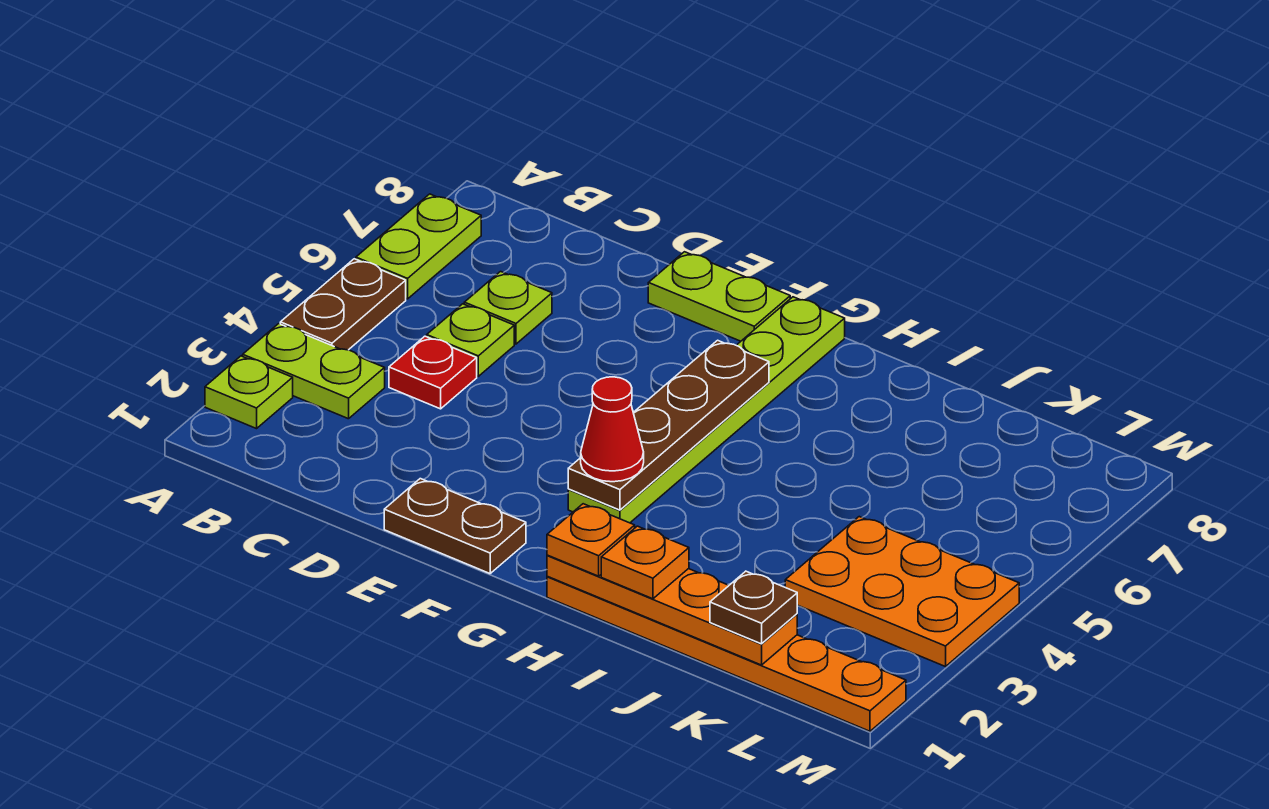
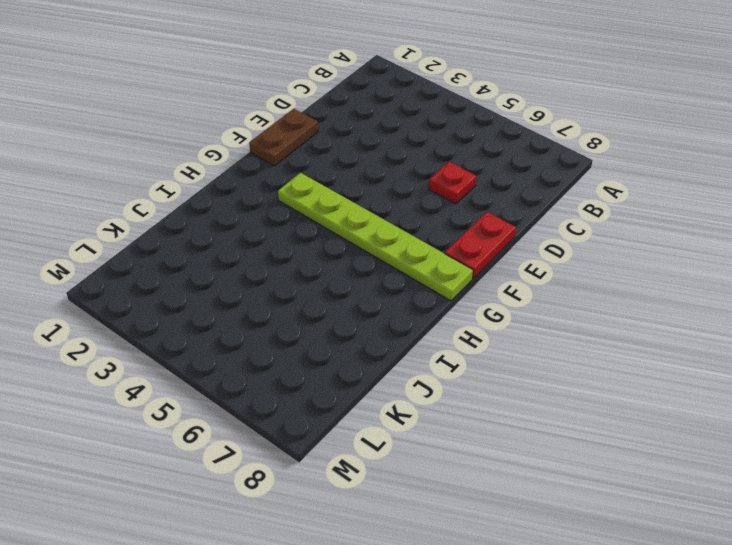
red plate D6 level 1 -> red plate C4 level 1
red plate E8:F8 level 1 -> lime plate E8:F8 level 1
none -> lime plate A2 level 1
none -> lime plate A3:B3 level 1
none -> brown plate A4:A5 level 1

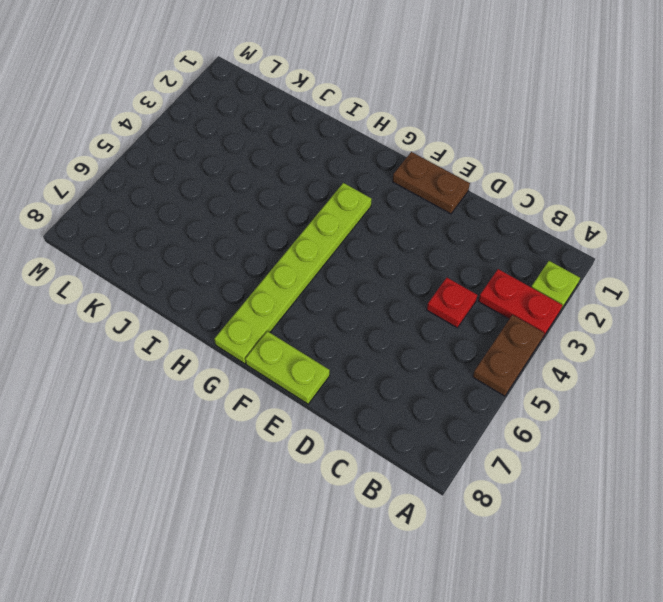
red plate A3:B3 level 1 -> lime plate A3:B3 level 1
none -> lime plate A6:A7 level 1
none -> lime plate C5 level 1
none -> lime plate C6 level 1

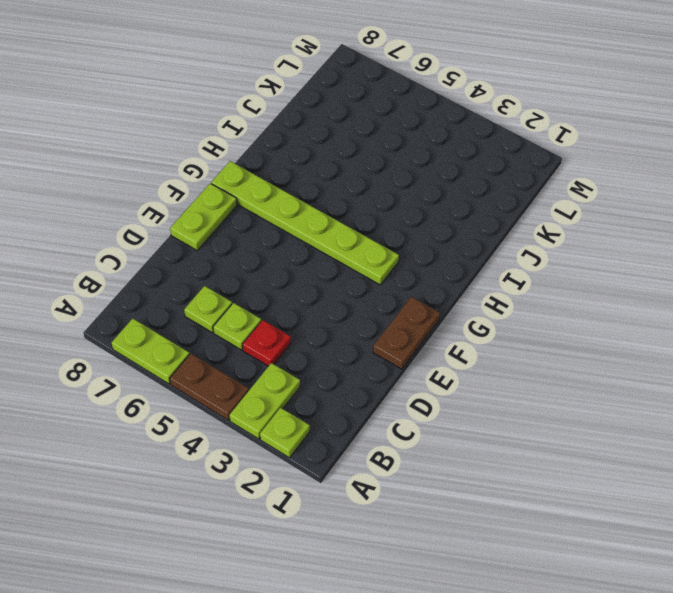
none -> orange plate H1:M1 level 1
none -> orange plate K3:M4 level 1
none -> brown plate G3:G6 level 2

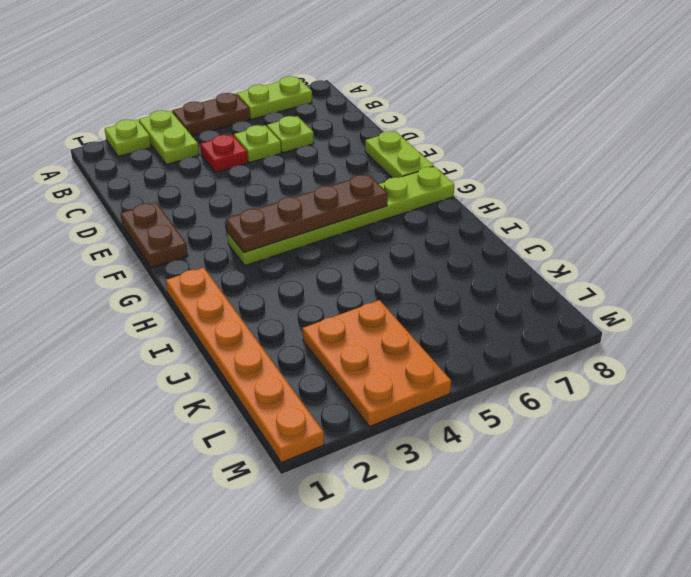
none -> orange plate H1:K1 level 2
none -> red cone G3 level 3
none -> orange plate H1 level 3

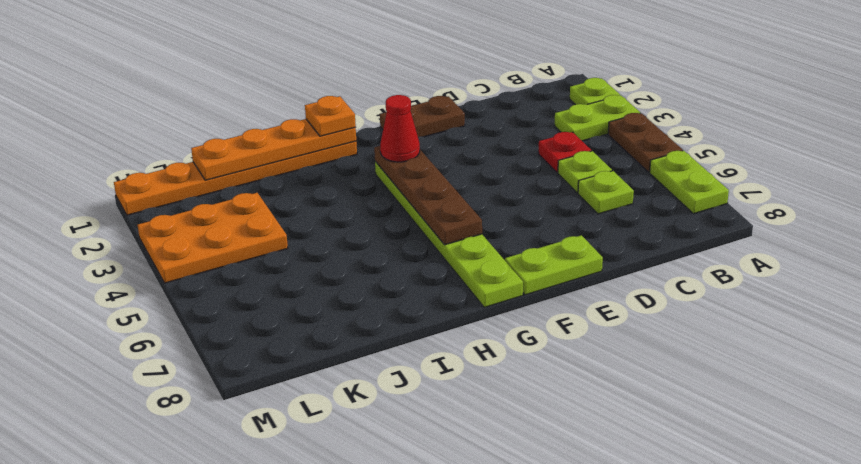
none -> orange plate I1 level 3
none -> brown plate K1 level 3

